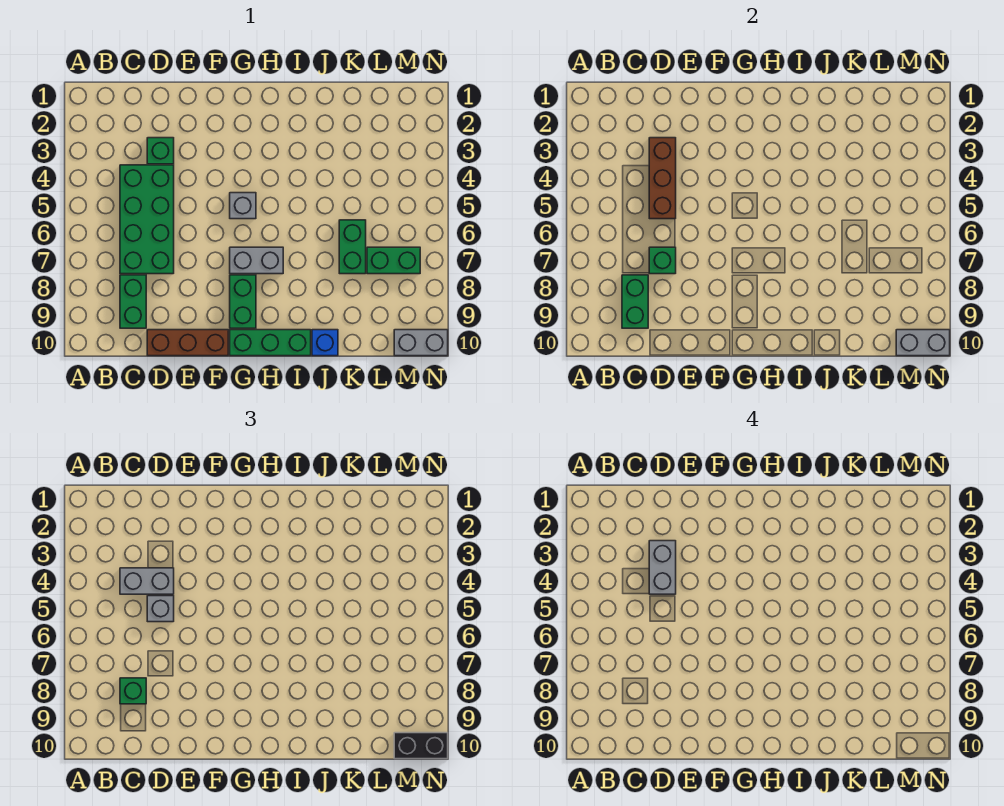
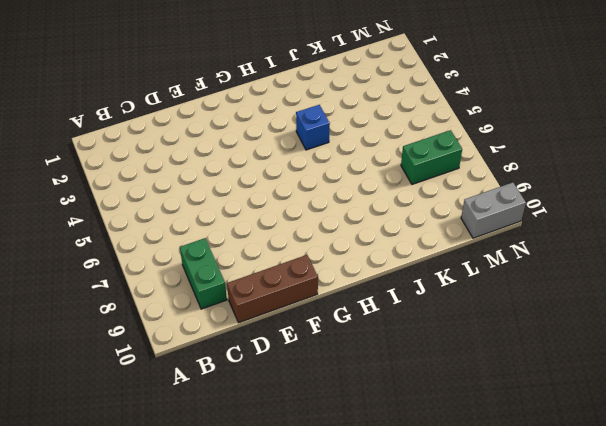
blue brick I4 level 1 -> blue brick J10 level 1
none -> green brick C4:D7 level 1
none -> green brick D3 level 1
none -> grey brick G5 level 1

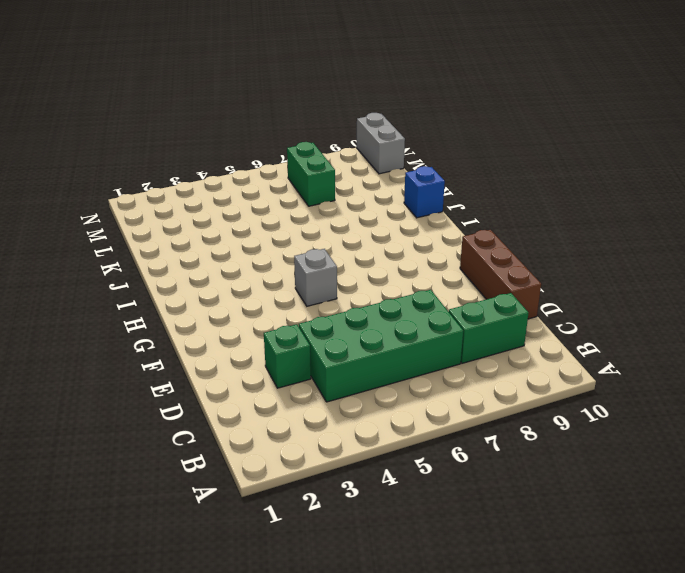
none -> grey brick G7:H7 level 1
none -> green brick G8:G9 level 1
none -> green brick G10:I10 level 1

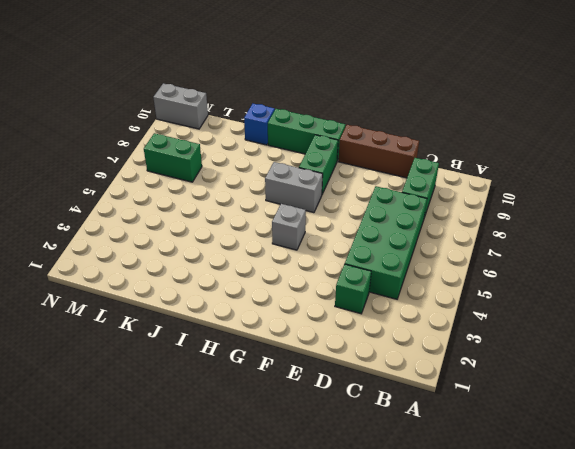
none -> green brick K6:K7 level 1
none -> green brick C8:C9 level 2
none -> brown brick D3:D5 level 2

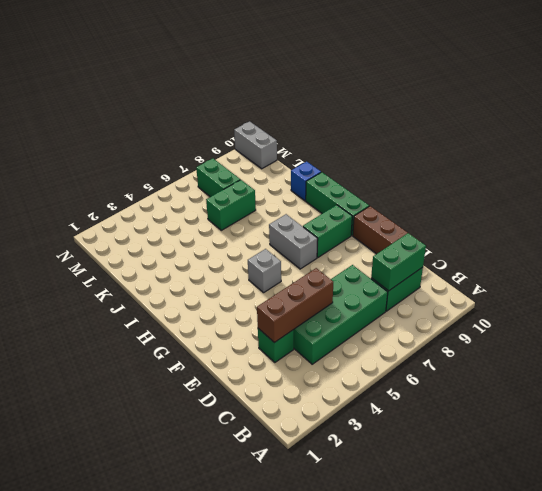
none -> green brick D7 level 2
none -> grey brick M10:N10 level 2
none -> grey brick C4:D4 level 3

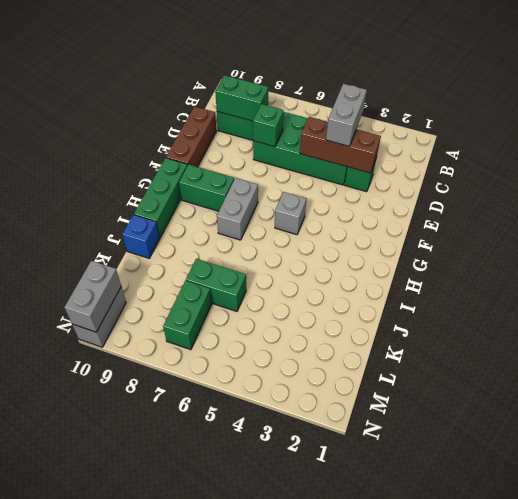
none -> green brick C8 level 3
none -> grey brick D5 level 3
none -> black brick M10:N10 level 3

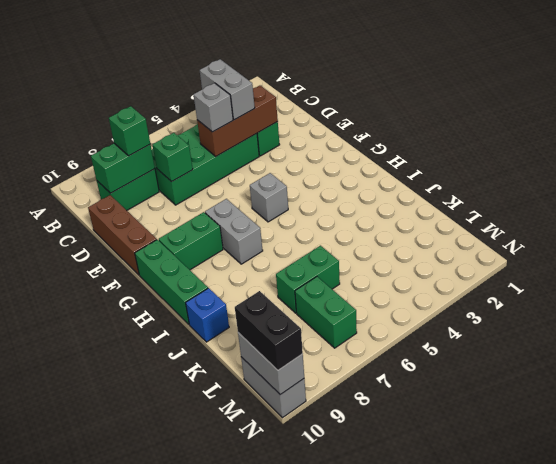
none -> grey brick D3:D4 level 4

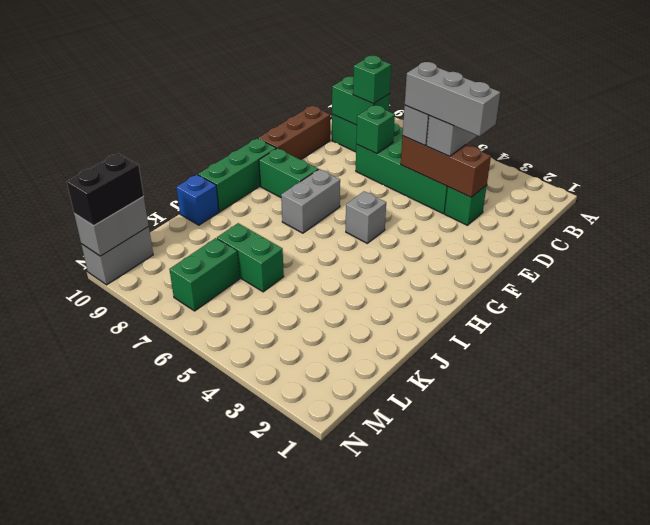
grey brick D3:D5 level 4 -> grey brick D3:D4 level 4

